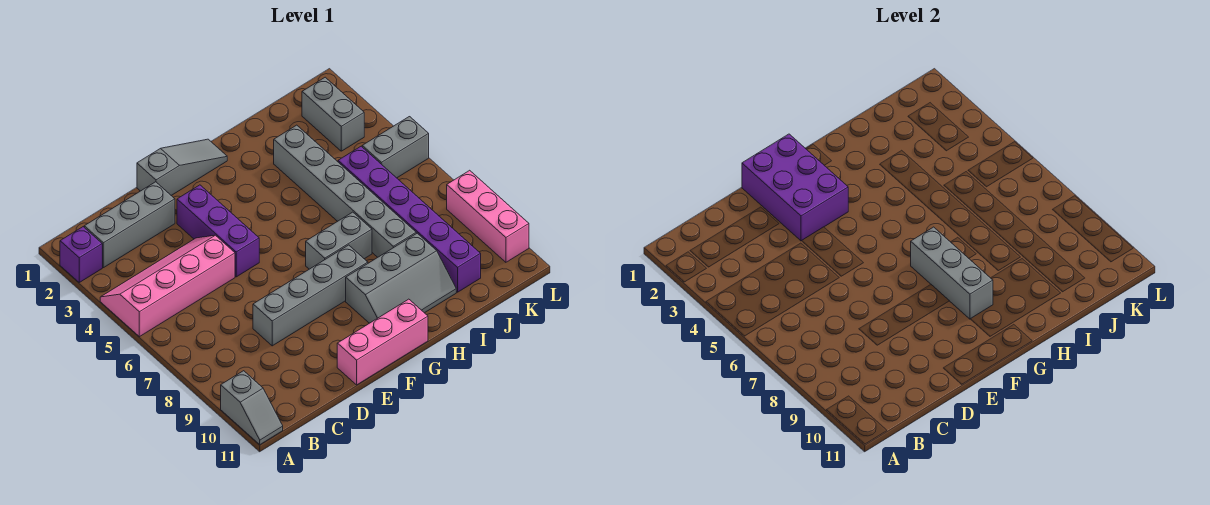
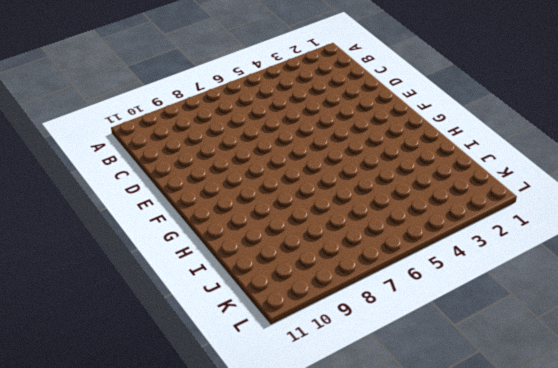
none -> purple brick A2 level 1
none -> pink slope A4:D5 level 1 top 5
none -> grey slope A10:A11 level 1 top 10

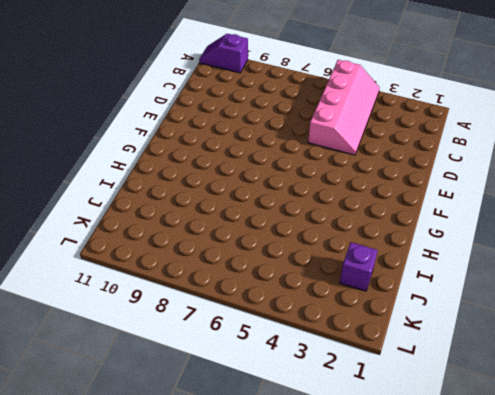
purple slope A10:A11 level 1 top 10 -> grey slope A10:A11 level 1 top 10
purple brick J2 level 1 -> purple brick A2 level 1
none -> grey brick B2:D2 level 1
none -> grey brick D8:G8 level 1
none -> grey slope E1:G1 level 1 top E

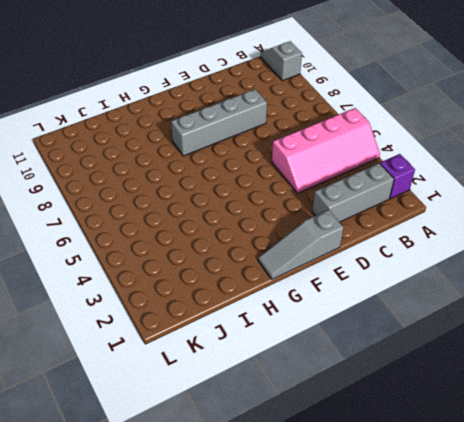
none -> purple brick E3:E5 level 1
none -> pink brick E11:G11 level 1
none -> grey brick G7:H7 level 1

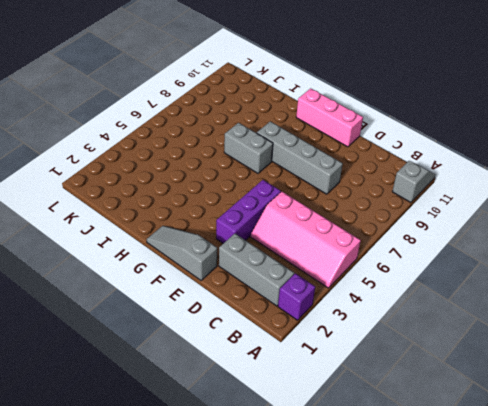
none -> grey slope G9:I10 level 1 top 9
none -> grey brick I3:I8 level 1
none -> purple brick J5:J10 level 1

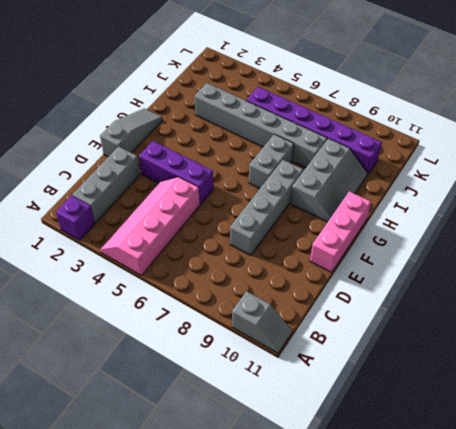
none -> grey brick K2:K3 level 1
none -> grey brick K5:L5 level 1
none -> pink brick L8:L10 level 1

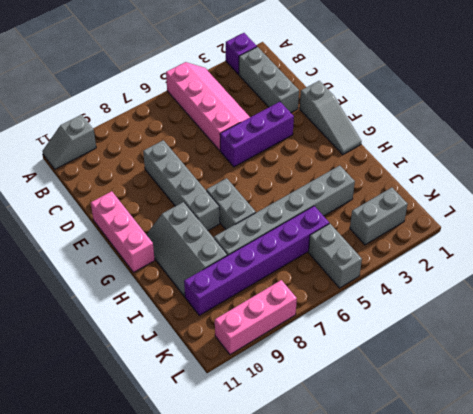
none -> purple brick E1:F3 level 2
none -> grey brick G7:G9 level 2

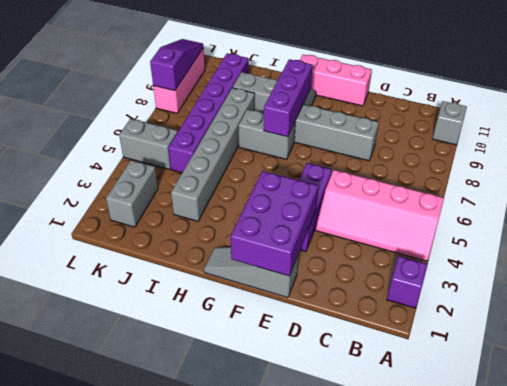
purple brick G7:G9 level 2 -> grey brick G7:G9 level 2
purple slope L8:L10 level 2 top 8 -> none
none -> grey brick B2:D2 level 1

